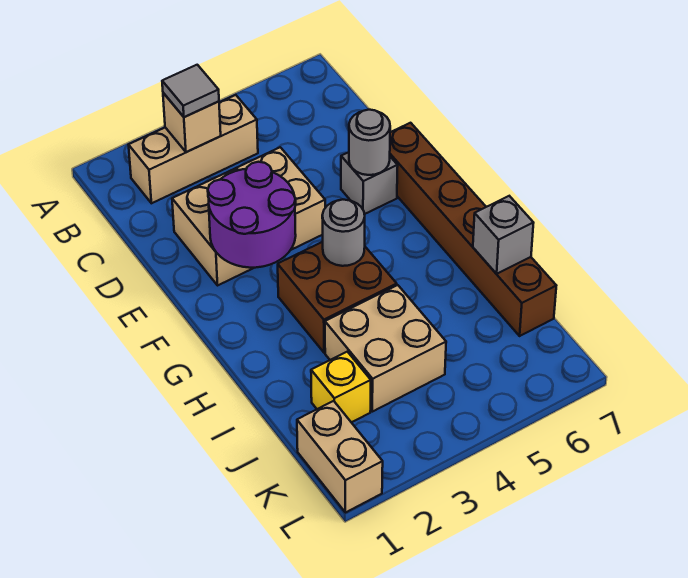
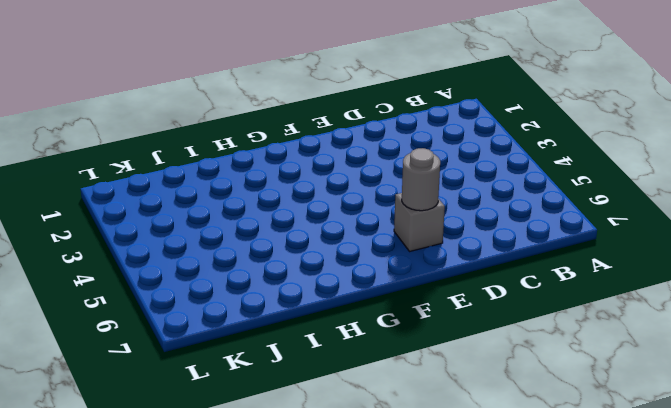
none -> tan brick B2:B4 level 1
none -> tan brick D2:E4 level 1
none -> brown brick E7:J7 level 1

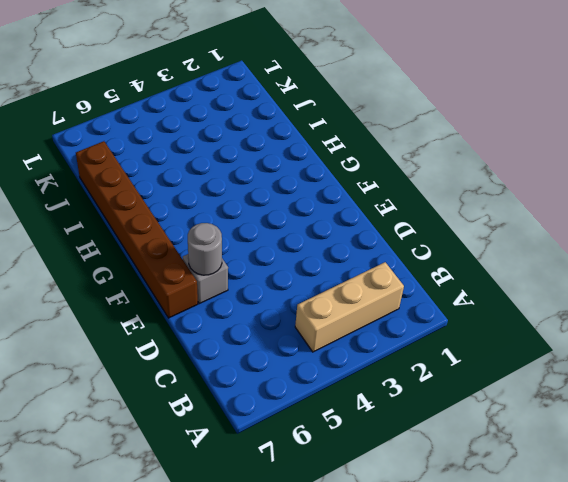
none -> tan brick D2:E4 level 1
none -> brown brick G3:H4 level 1
none -> tan brick I3:J4 level 1

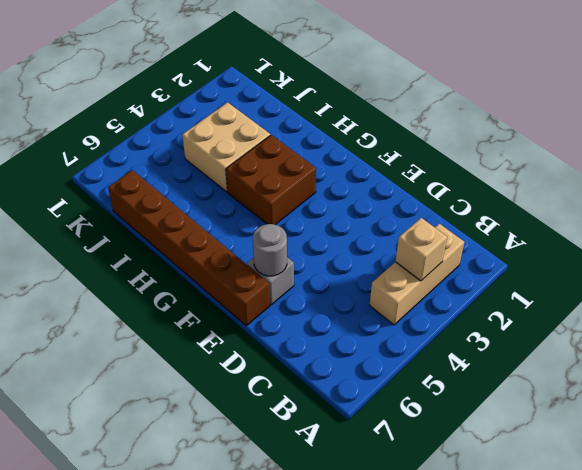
none -> tan brick D2:E4 level 1
none -> yellow brick J2 level 1
none -> tan brick K1:L1 level 1

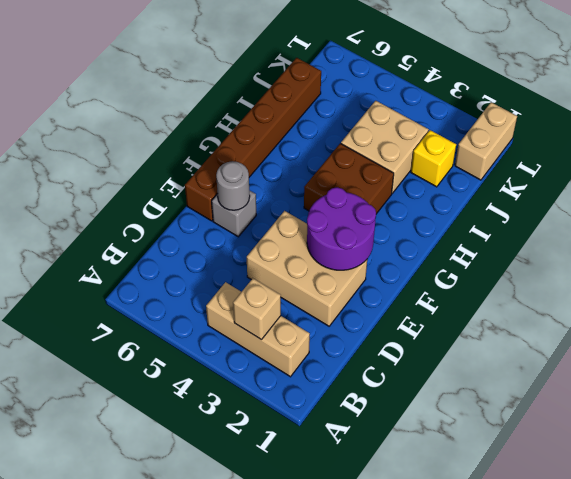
none -> grey round brick G4 level 2
none -> grey brick I7 level 2
none -> grey tile B3 level 3

